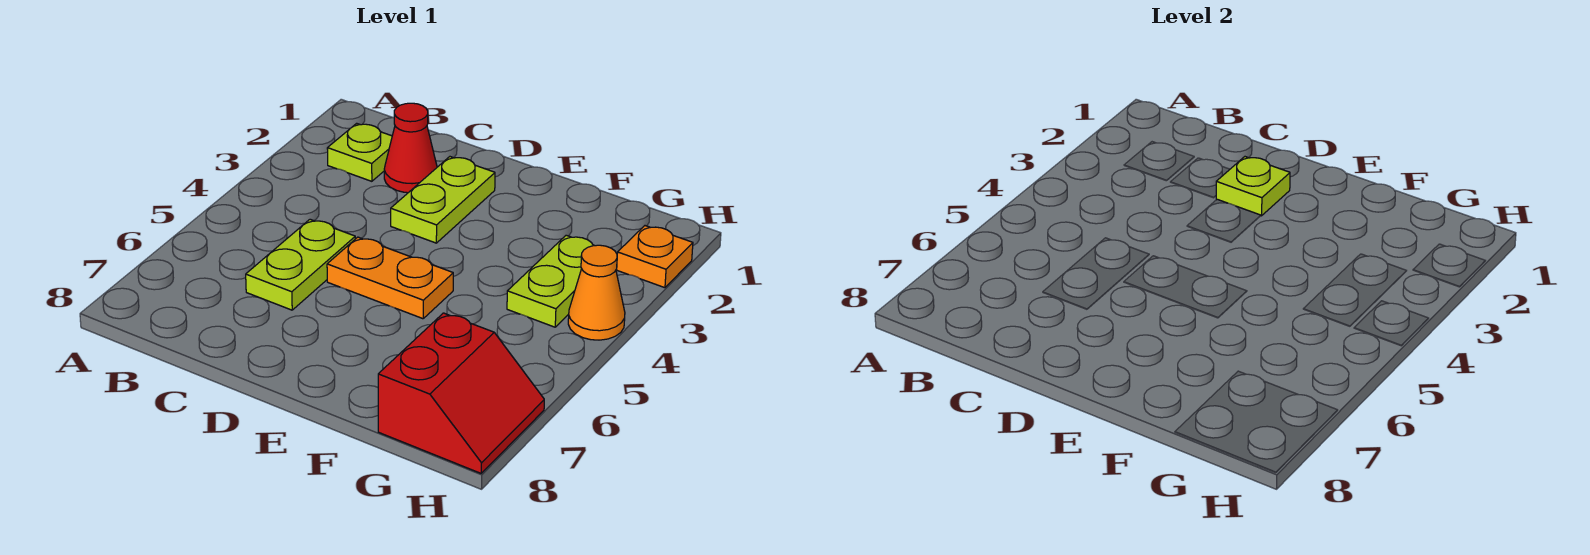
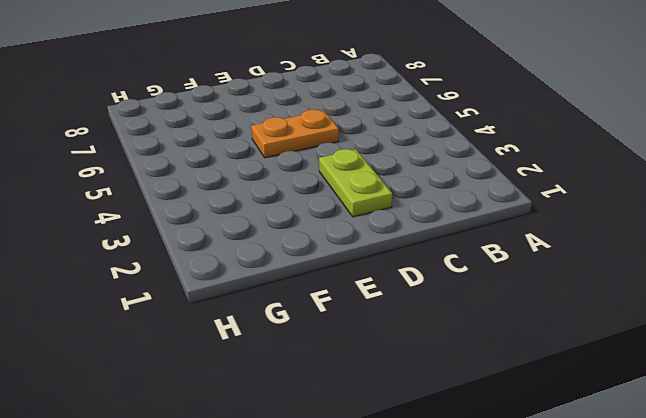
none -> lime plate B2 level 1
none -> red cone C2 level 1

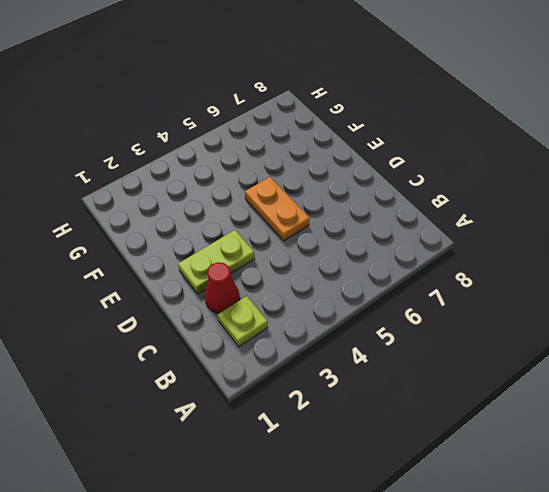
none -> lime plate C5:C6 level 1
none -> lime plate G3:G4 level 1

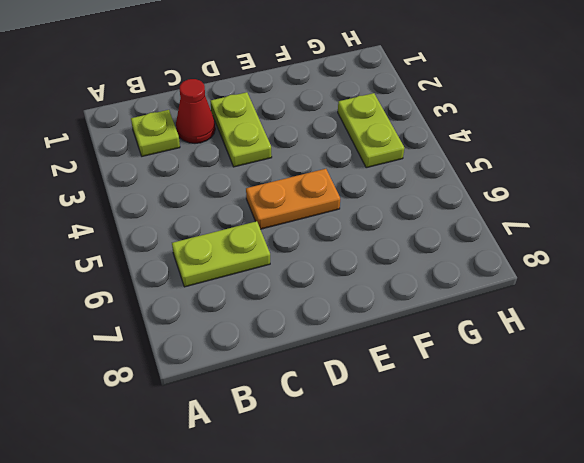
lime plate B6:C6 level 1 -> lime plate C5:C6 level 1
none -> red slope G7:H8 level 1 top G
none -> orange plate H2 level 1

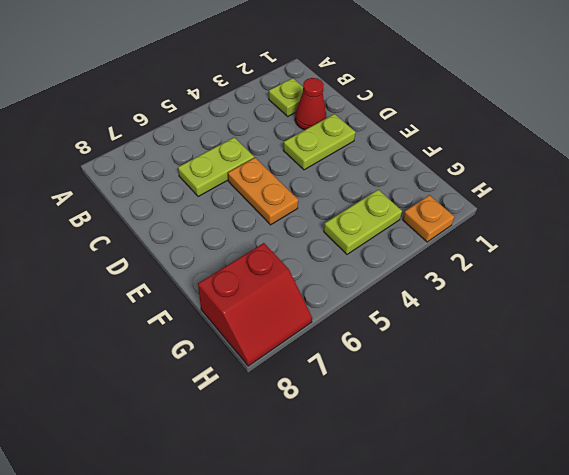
none -> orange cone H4 level 1
none -> lime plate D2 level 2

